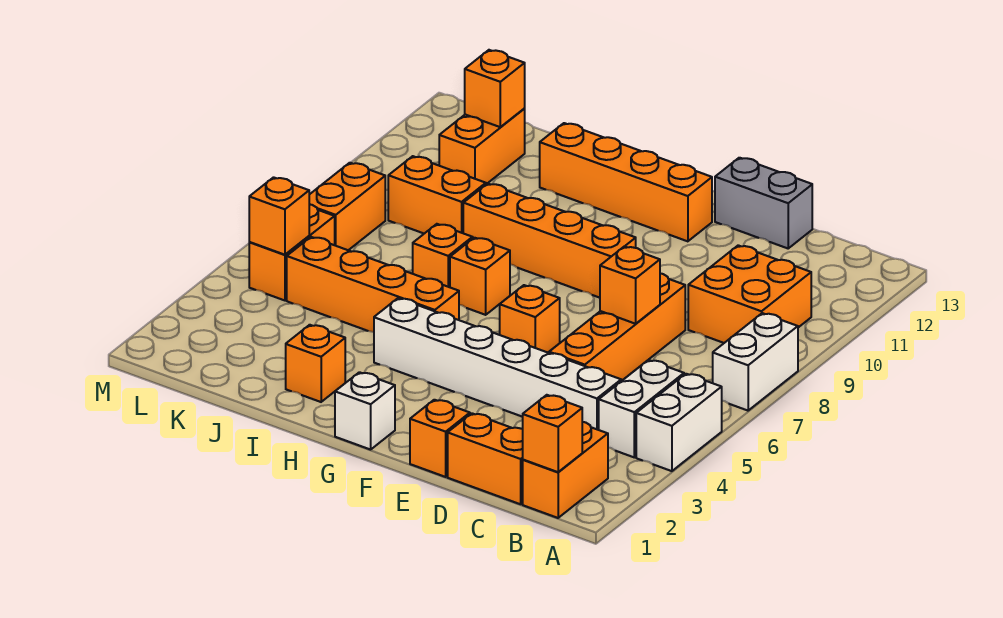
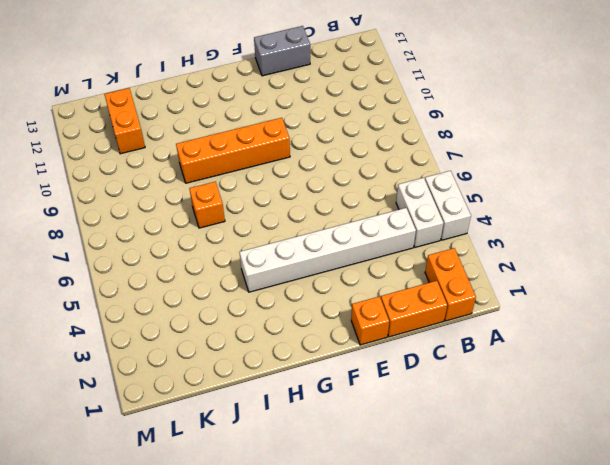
none -> white brick A7:A8 level 1
none -> orange brick B9:C10 level 1
none -> orange brick D5:D8 level 1

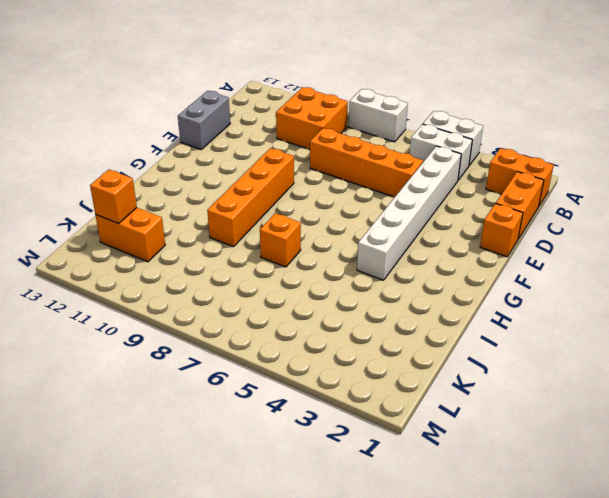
none -> orange brick F6 level 1
none -> orange brick F12:I12 level 1
none -> white brick G1 level 1

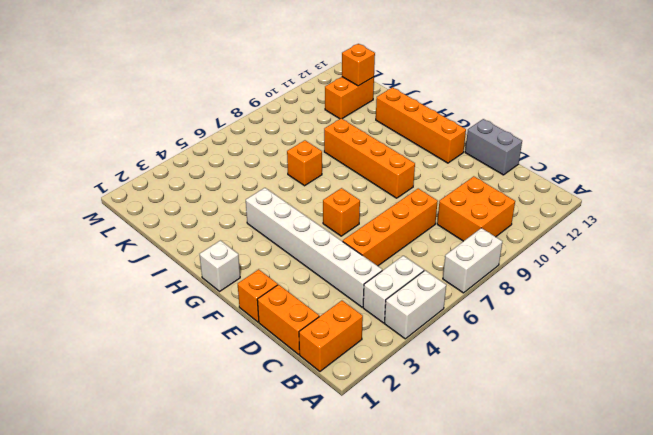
none -> orange brick H5:K5 level 1
none -> orange brick H7 level 1
none -> orange brick I2 level 1

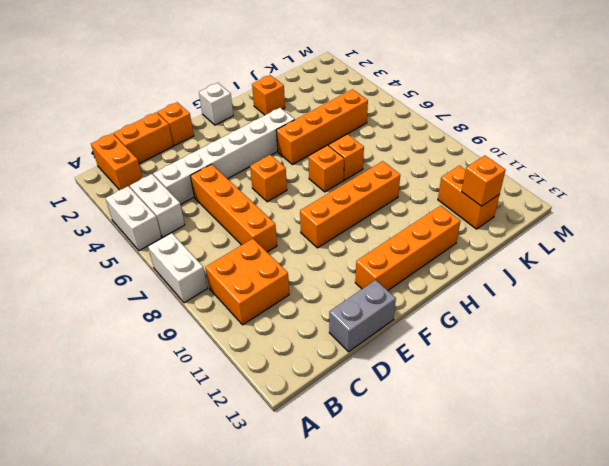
none -> orange brick J9:K9 level 1
none -> orange brick L5:L6 level 1
none -> orange brick L7:L8 level 1

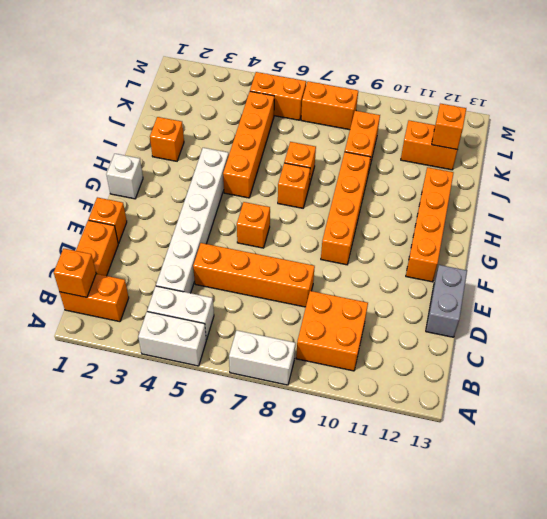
none -> orange brick D7 level 2
none -> orange brick L5 level 2

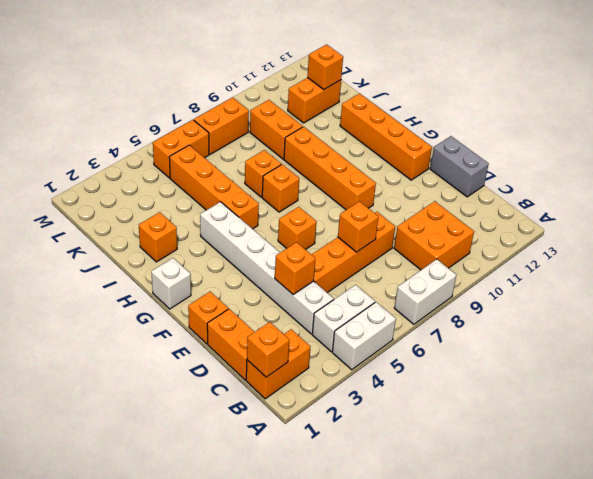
orange brick D4 level 2 -> orange brick L5 level 2

